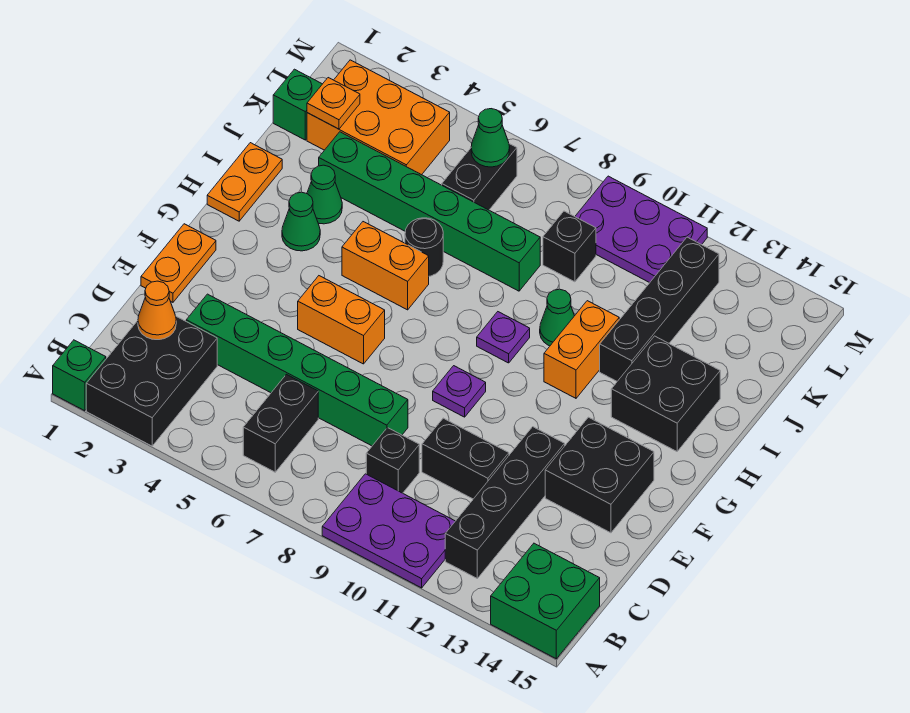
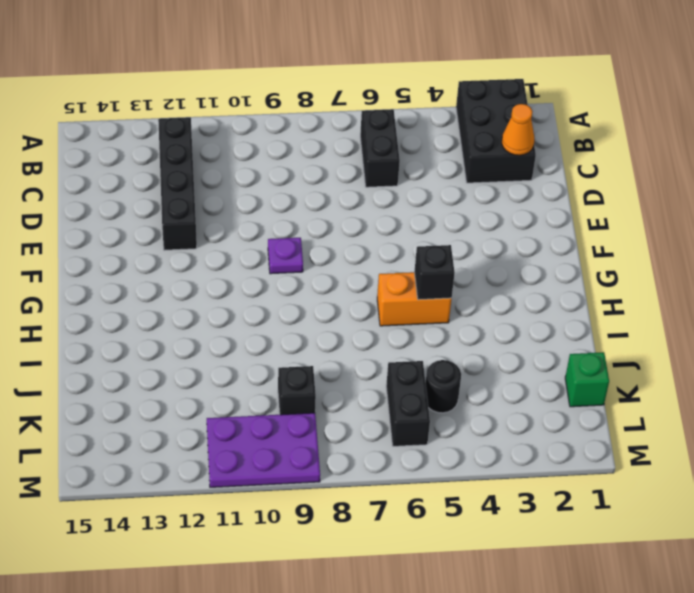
black brick H5 level 2 -> black brick C9 level 1
black round brick K5 level 1 -> black round brick I6 level 1
none -> green brick A1 level 1
none -> purple plate A9:B11 level 1
none -> green brick A14:B15 level 1
none -> green brick D3:D8 level 1

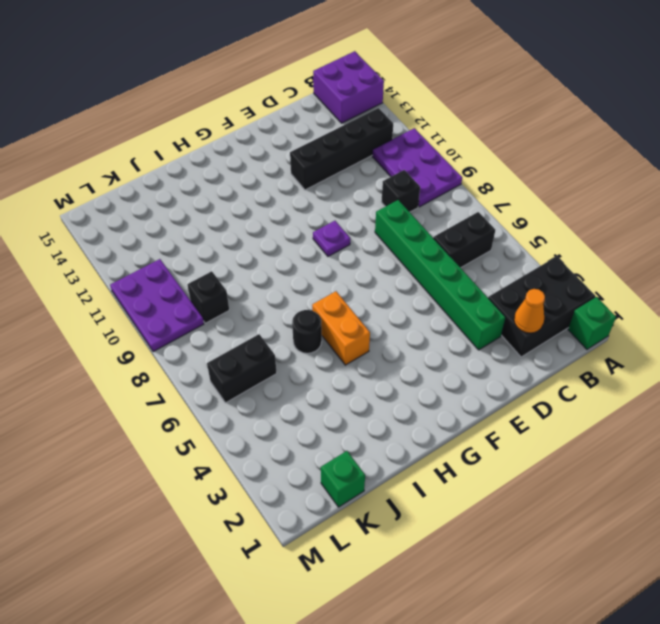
purple brick A14:B15 level 1 -> green brick A14:B15 level 1
none -> black brick D10:D11 level 1
none -> orange plate E1:F1 level 1
none -> black brick E13:F14 level 1
none -> orange brick F5:F6 level 1

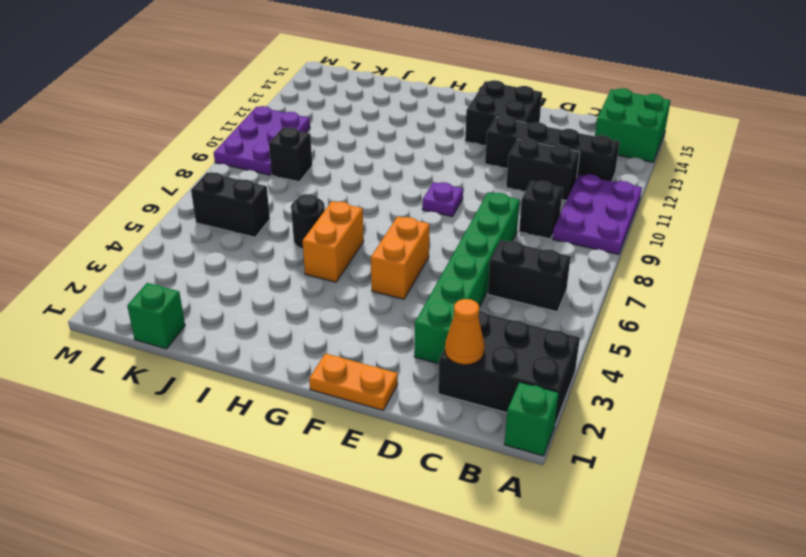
black brick C11:D11 level 1 -> black brick D10:D11 level 1
none -> orange plate H1:I1 level 1
none -> green cone H3 level 1
none -> purple plate H9 level 1
none -> orange brick H11:I11 level 1

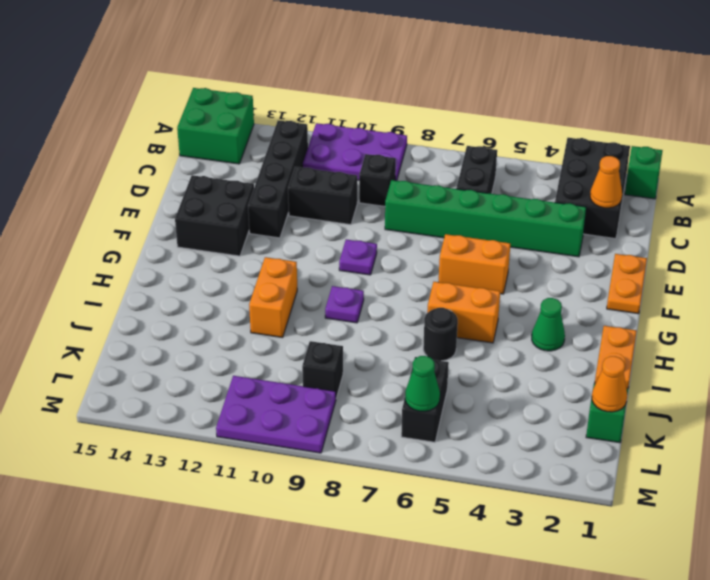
orange cone K1 level 2 -> none
none -> black brick H13:I14 level 1
none -> green cone I3 level 1
none -> green cone I10 level 1
none -> black brick I12:L12 level 1

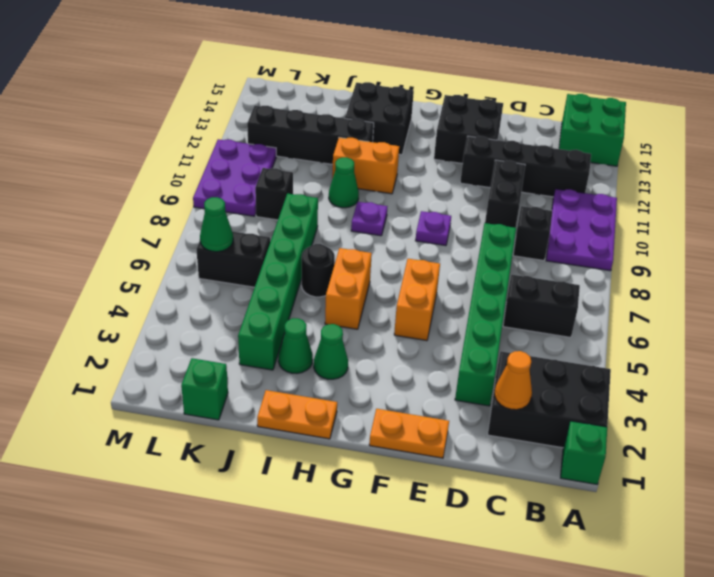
none -> orange brick K2:L4 level 1
none -> orange plate K2 level 2

